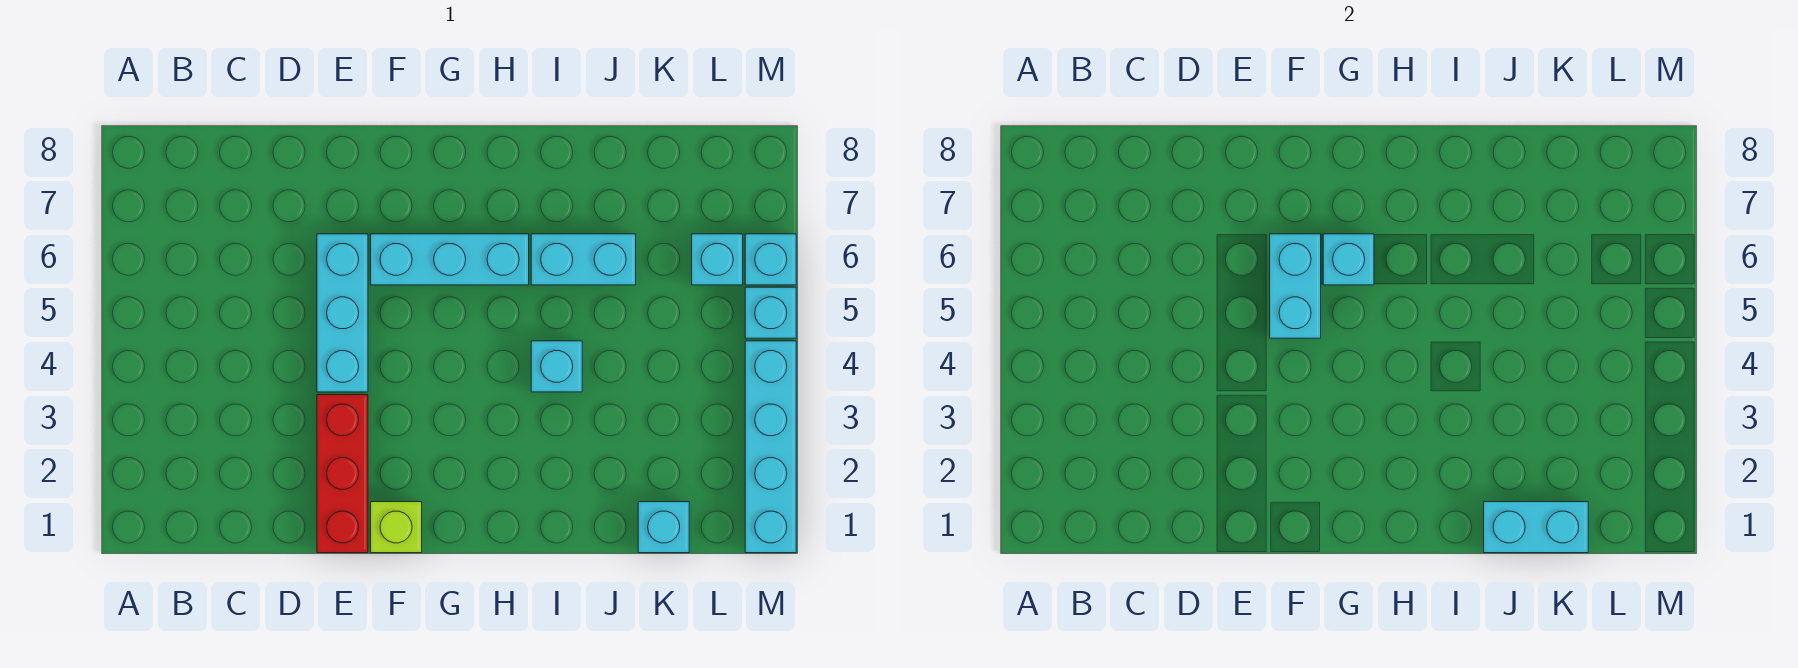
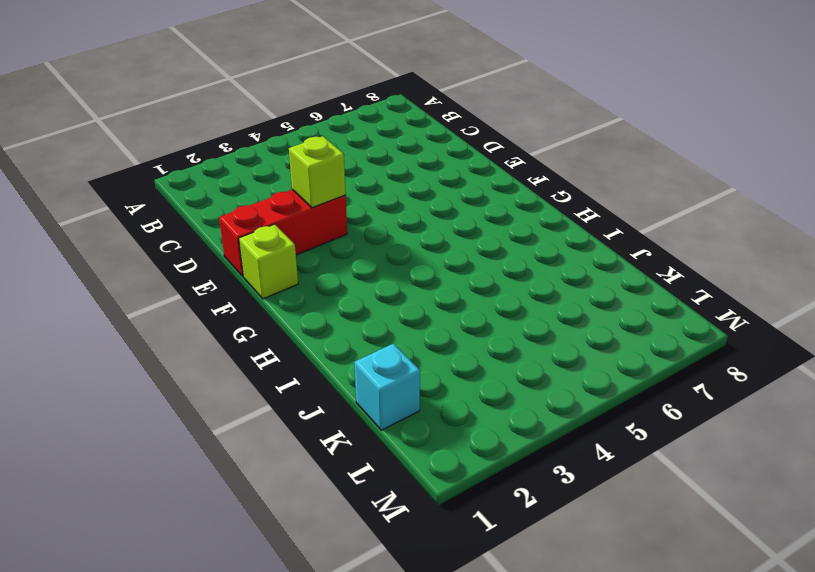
lime brick E3 level 2 -> none
none -> cyan brick E4:E6 level 1
none -> cyan brick F6:H6 level 1
none -> cyan brick I4 level 1

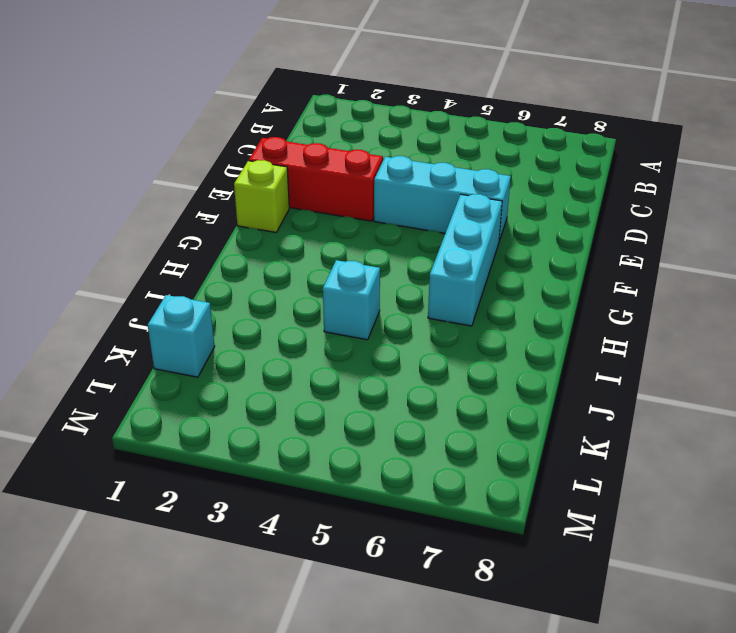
none -> cyan brick I6:J6 level 1
none -> cyan brick L6 level 1
none -> cyan brick M1:M4 level 1

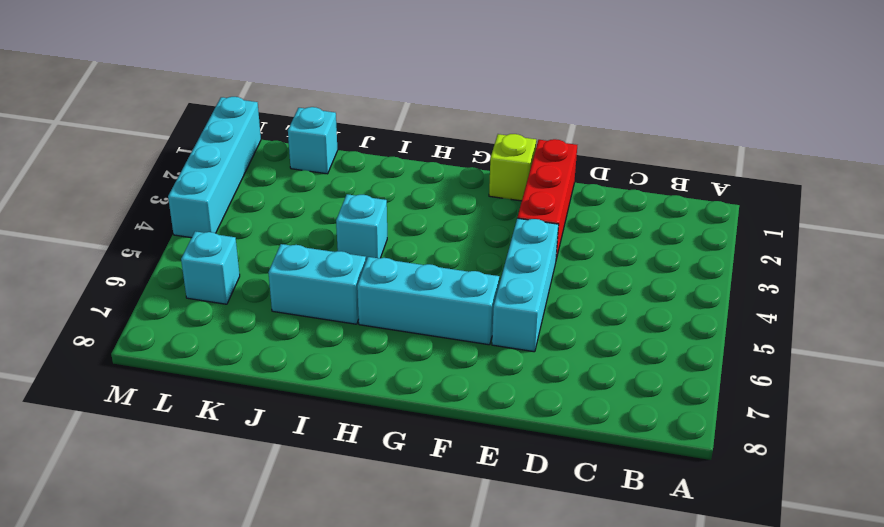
none -> cyan brick M5 level 1
none -> cyan brick M6 level 1
none -> cyan brick F5:F6 level 2

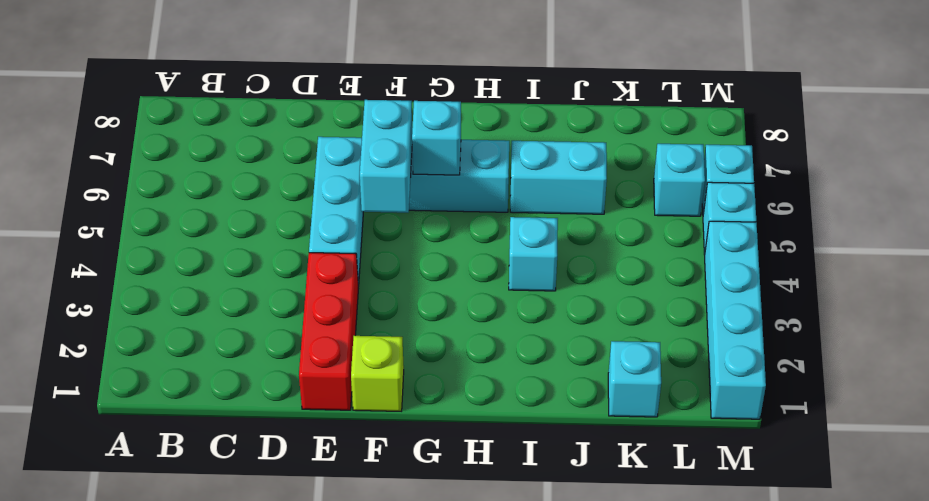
none -> cyan brick J1:K1 level 2

